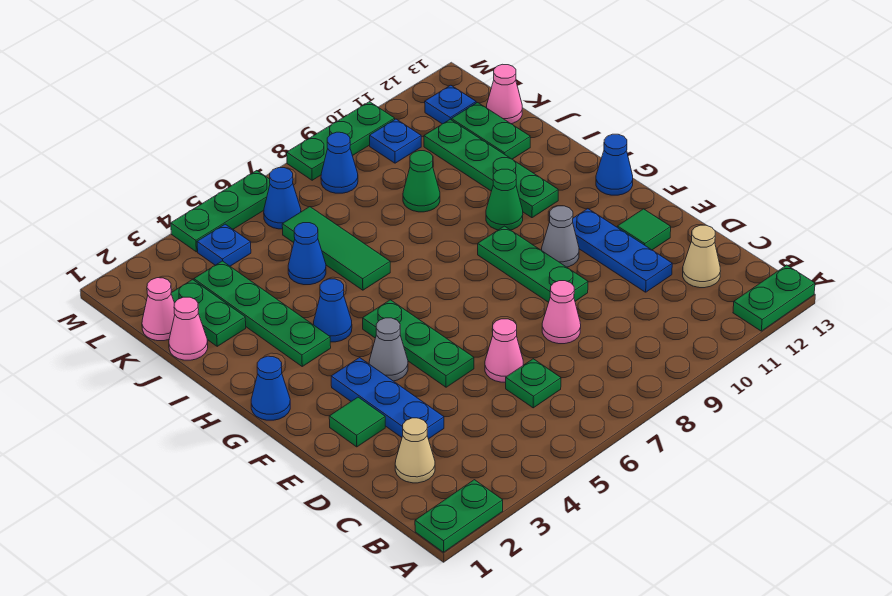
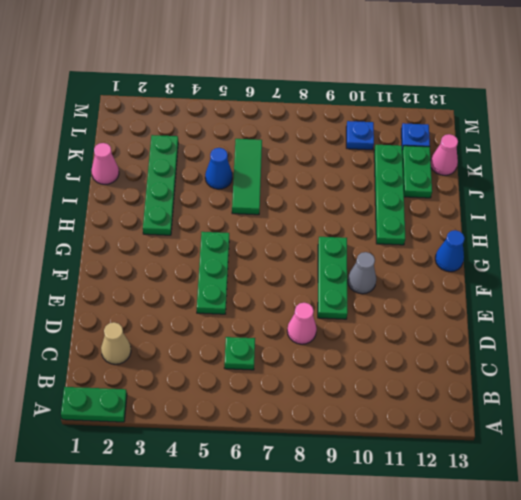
none -> green plate A12:A13 level 1
none -> tan cone C12 level 1
none -> blue plate D3:F3 level 1
none -> pink cone D6 level 1

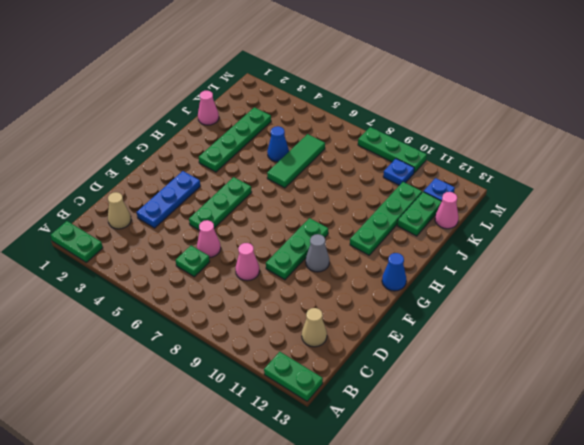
none -> blue plate D11:F11 level 1
none -> green tile E2 level 1
none -> green tile E12 level 1
none -> grey cone F4 level 1

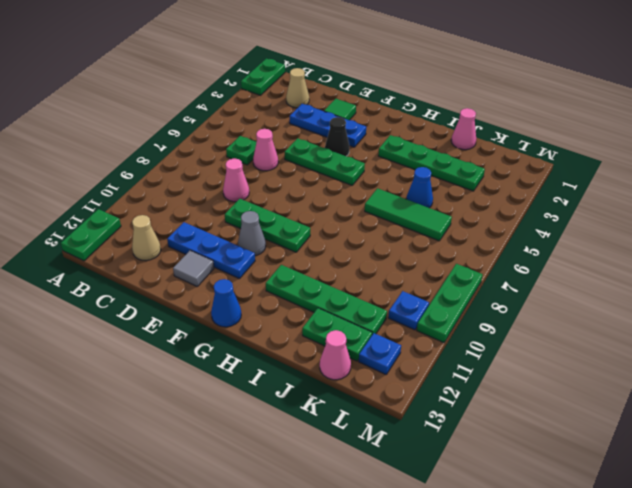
grey tile E12 level 1 -> green tile E12 level 1
black cone F4 level 1 -> grey cone F4 level 1
none -> blue cone G1 level 1
none -> blue cone H4 level 1
none -> green cone H10 level 1
none -> green plate J2:K2 level 1

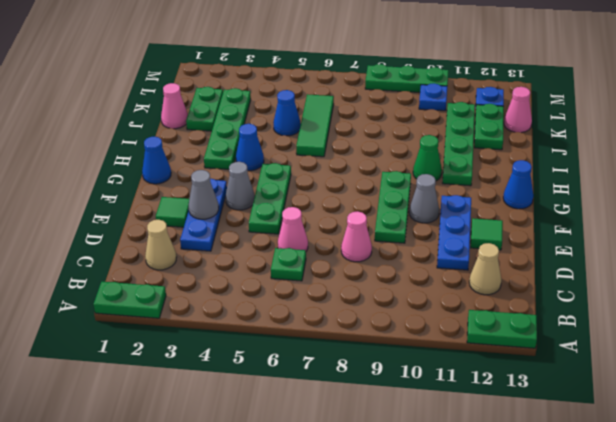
grey cone E3 level 2 -> none
none -> green cone J9 level 1
none -> pink cone K1 level 1
none -> blue plate L4 level 1
none -> blue cone L6 level 1

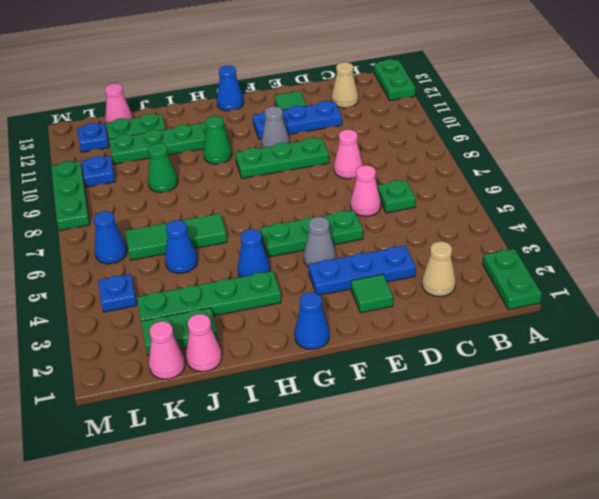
none -> blue cone L8 level 1
none -> green plate M4:M6 level 1

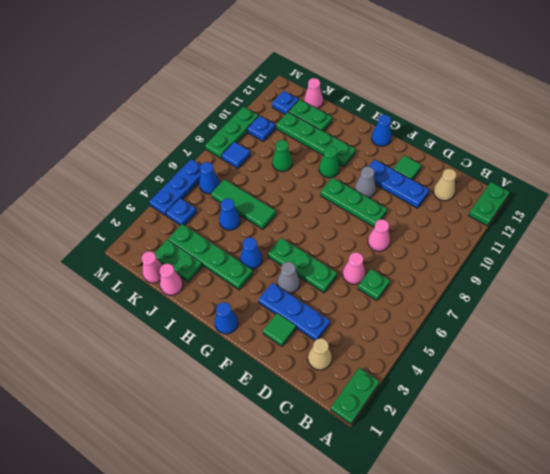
blue tile L8 level 1 -> blue cone L8 level 1
blue plate M4:M6 level 1 -> green plate M4:M6 level 1

